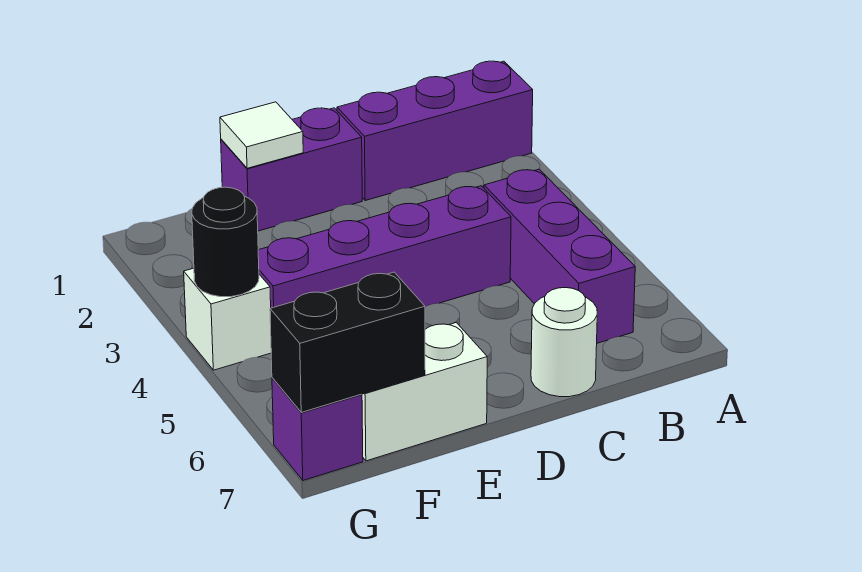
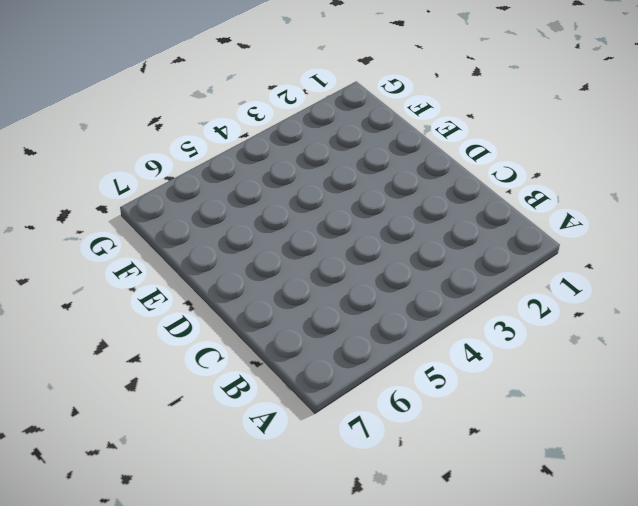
none -> purple brick A1:C1 level 1
none -> purple brick B4:B6 level 1

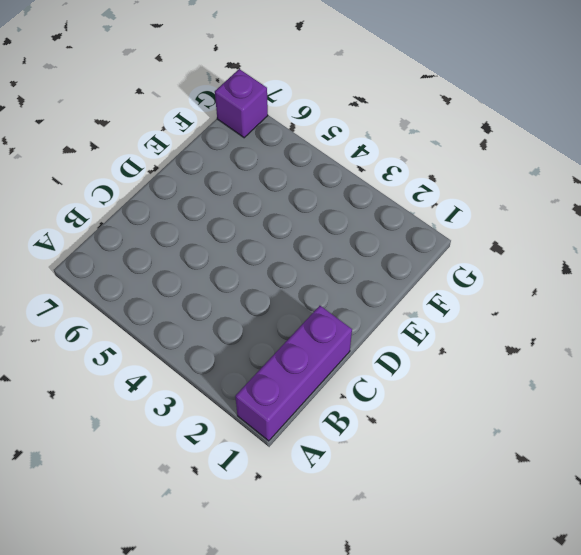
none -> purple brick B4:B6 level 1
none -> purple brick C4:F4 level 1

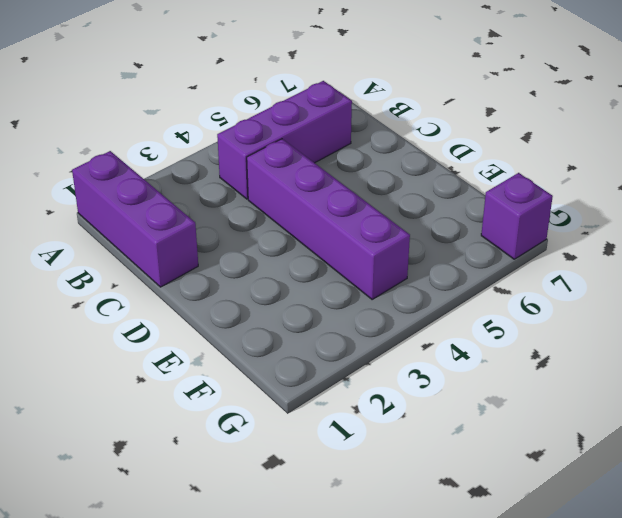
none -> white round brick C7 level 1
none -> purple brick D1:E1 level 1

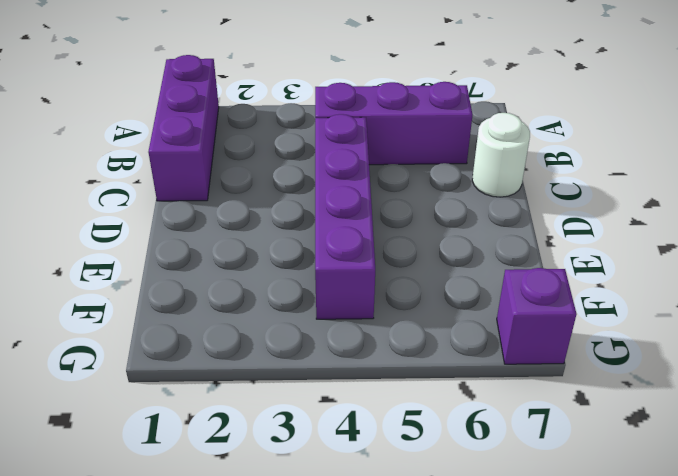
none -> purple brick D1:E1 level 1
none -> white brick E7:F7 level 1

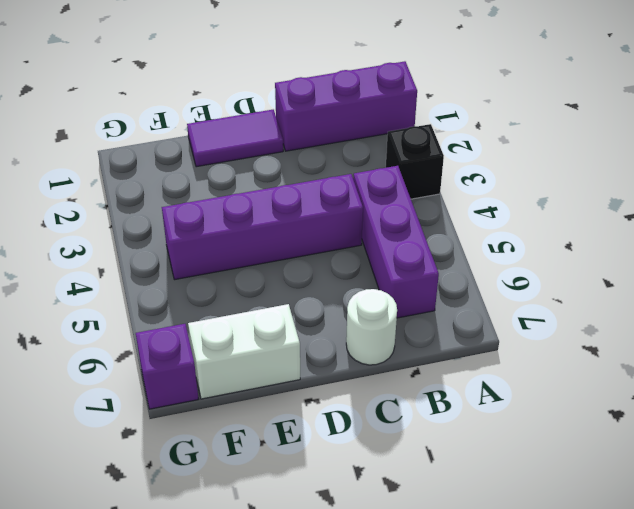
black brick A3 level 1 -> none
purple tile D1:E1 level 1 -> purple brick D1:E1 level 1
none -> white brick G4 level 1
none -> white tile E1 level 2

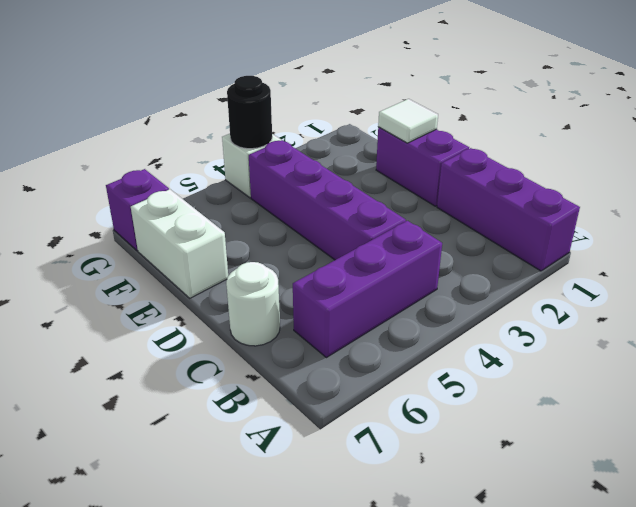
none -> black brick F7:G7 level 2

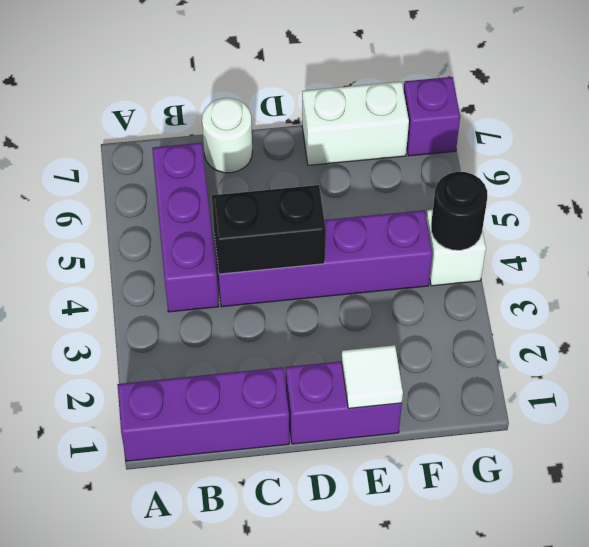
black brick C4:D4 level 2 -> black brick F7:G7 level 2

